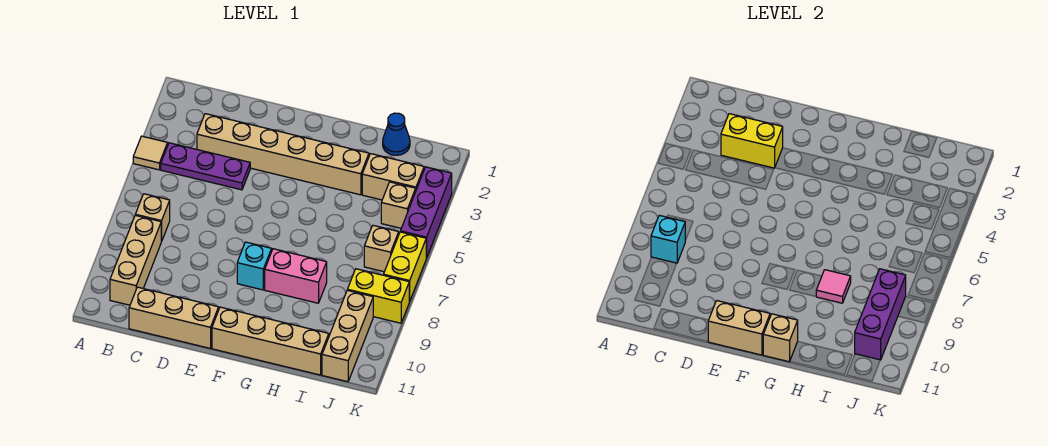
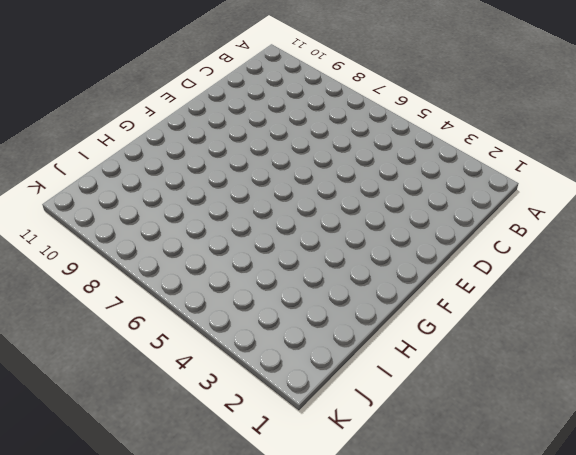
none -> tan tile A4 level 1
none -> purple plate B4:D4 level 1
none -> tan brick B7 level 1

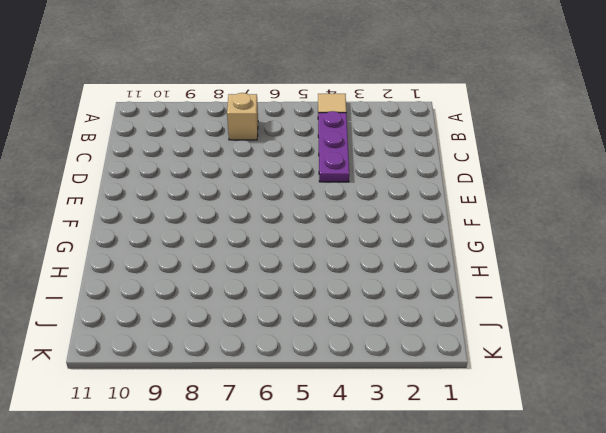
none -> tan brick B8:B10 level 1
none -> tan brick C3:H3 level 1
none -> tan brick C11:E11 level 1

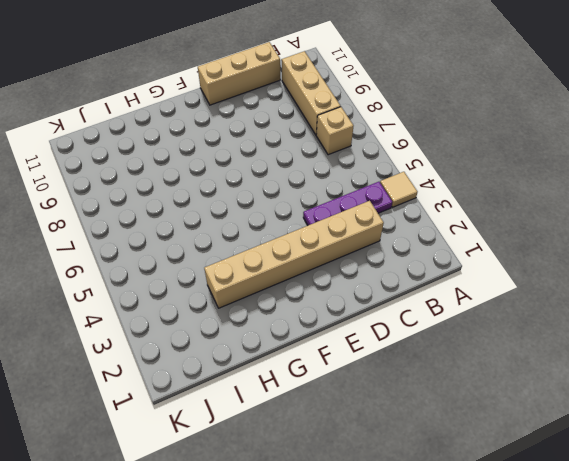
none -> cyan brick F8 level 1
none -> tan brick F11:I11 level 1
none -> pink brick G8:H8 level 1

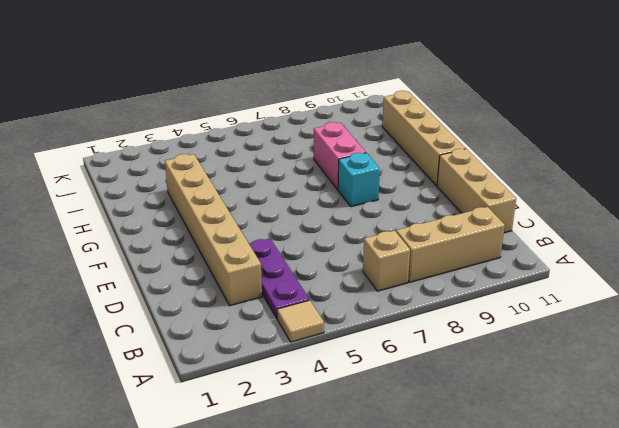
none -> blue cone I1 level 1
none -> tan brick I3:J3 level 1
none -> tan brick J4 level 1

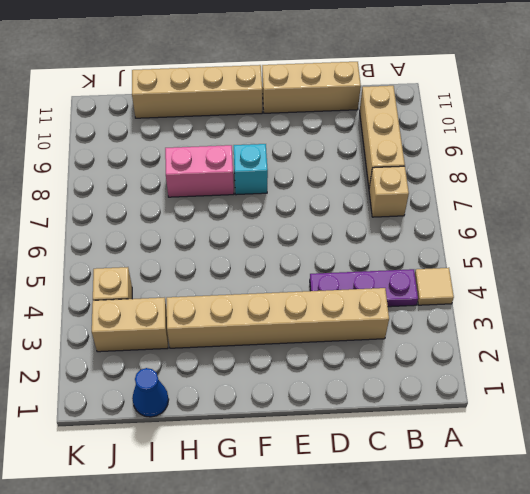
none -> tan brick J6 level 1
none -> yellow brick J8:K8 level 1
none -> tan brick J9:J11 level 1

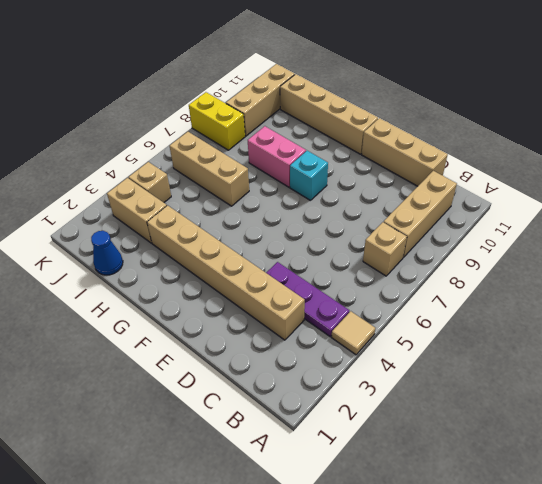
tan brick H6:J6 level 1 -> tan brick J6 level 1
none -> purple brick K3:K5 level 1
none -> yellow brick K6:K7 level 1
none -> cyan brick B8 level 2

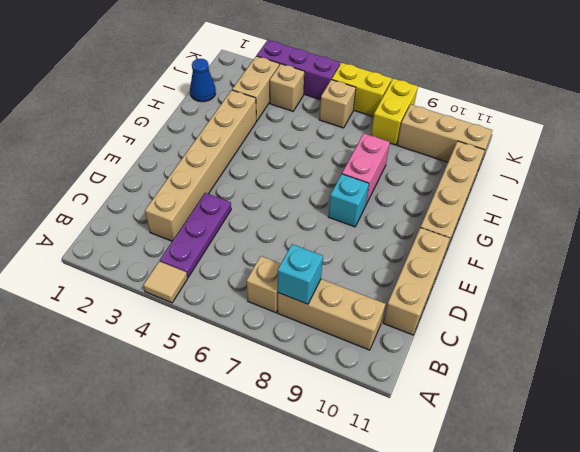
none -> yellow brick C3:D3 level 2
none -> tan brick E11:F11 level 2
none -> tan brick G11 level 2

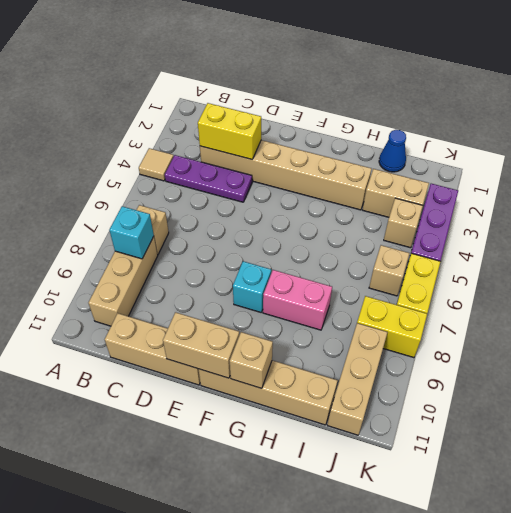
none -> pink tile H8 level 2
none -> purple brick J8:J10 level 2

